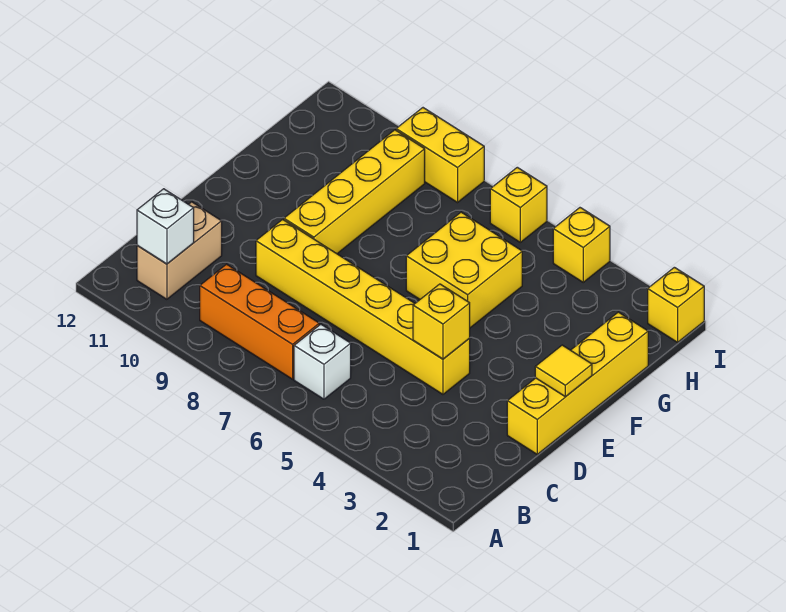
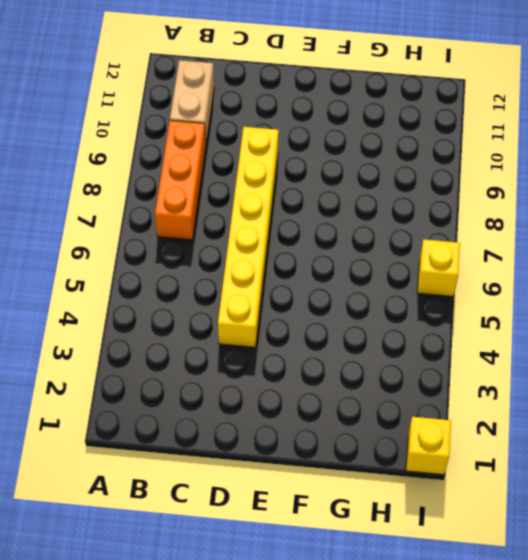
tan brick B10:B11 level 1 -> tan brick B11:C11 level 1
none -> white brick B6 level 1
none -> yellow brick D1:G1 level 1
none -> yellow brick E9:H9 level 1

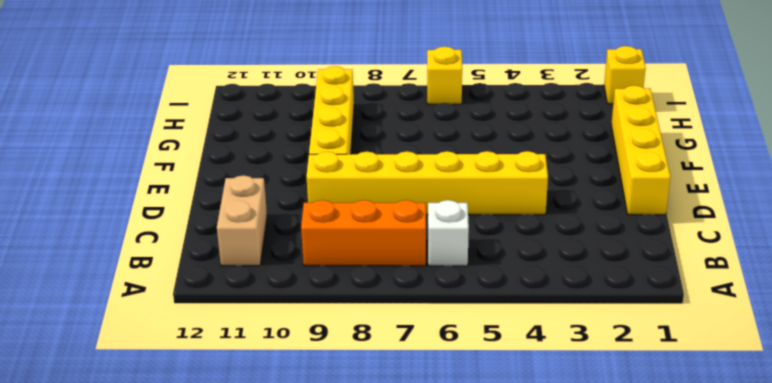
none -> yellow brick F5:G6 level 1
none -> yellow brick I4 level 1
none -> yellow brick I8:I9 level 1

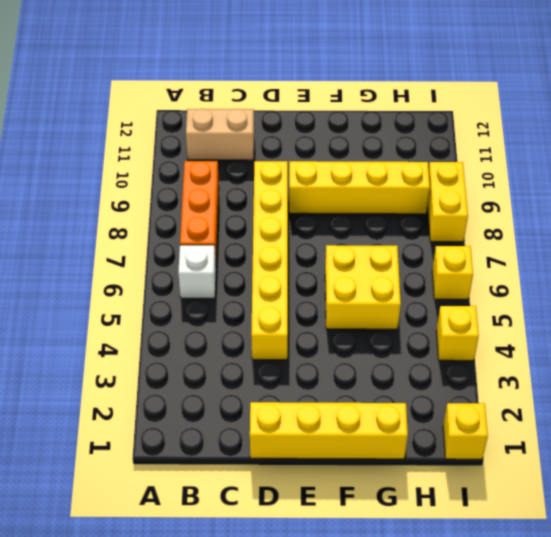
none -> white brick B11 level 2
none -> yellow brick D4 level 2
none -> yellow tile E1 level 2

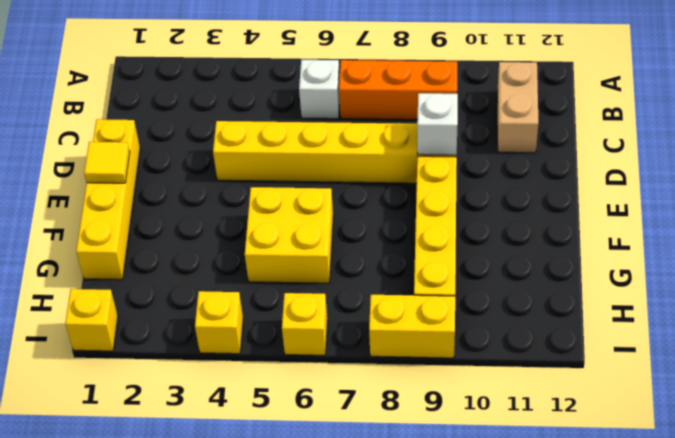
white brick D9 level 2 -> white brick B11 level 2
none -> yellow brick D4 level 2

